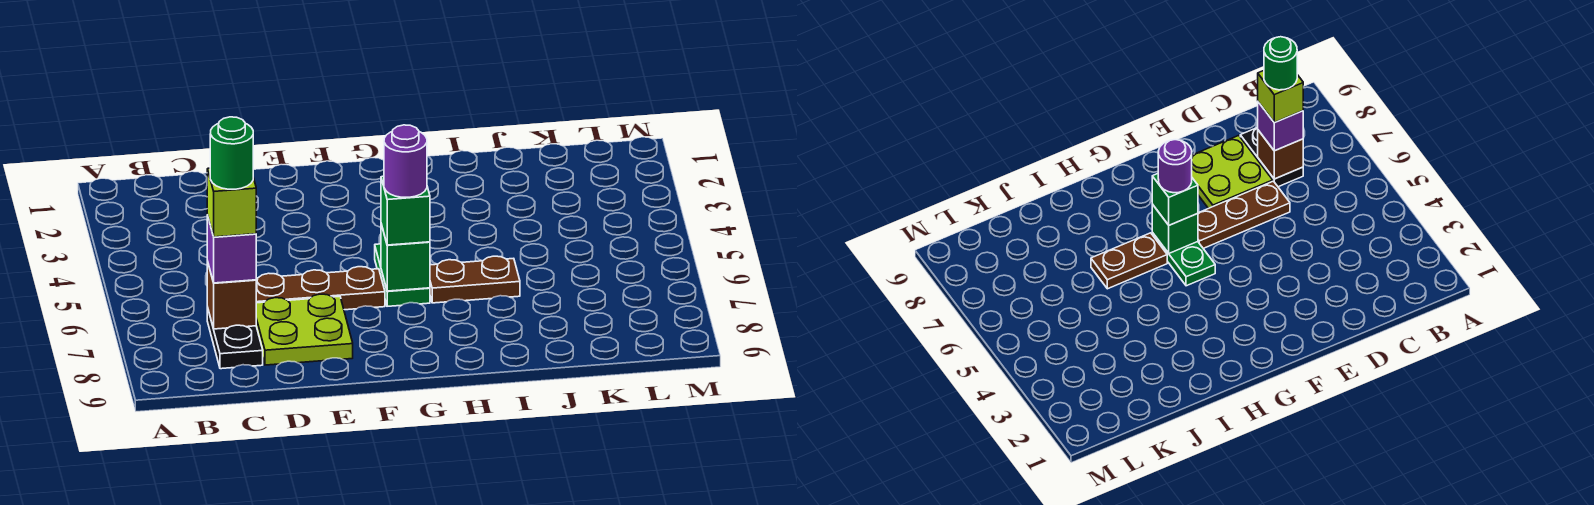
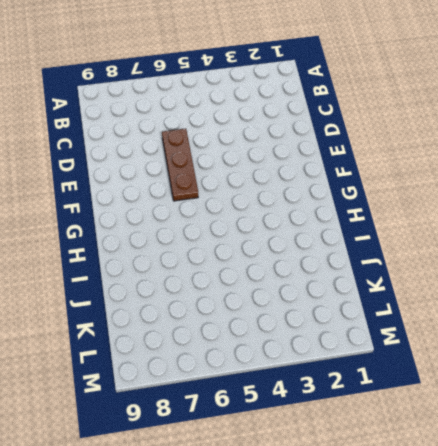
none -> black plate C7:C8 level 1
none -> lime plate D7:E8 level 1
none -> green plate G5:G6 level 1

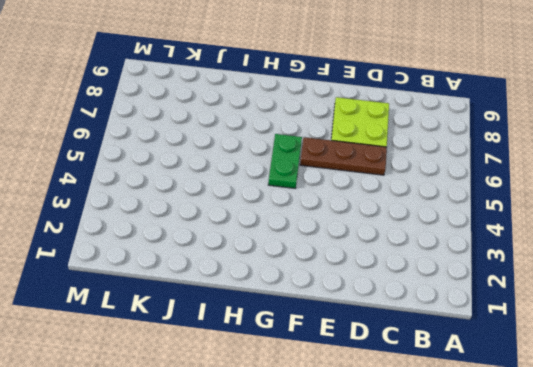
none -> black plate C7:C8 level 1
none -> brown plate H6:I6 level 1
none -> brown brick C7 level 2

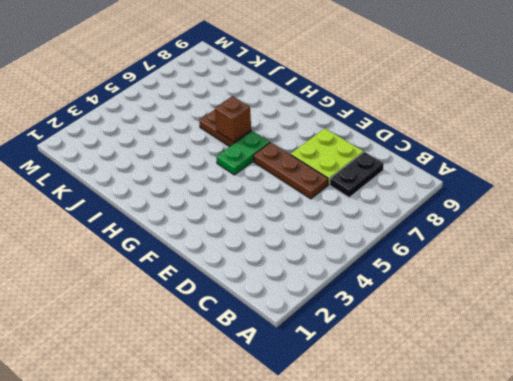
brown brick H6 level 2 -> brown brick C7 level 2
none -> green brick G6 level 2
none -> purple brick C7 level 3
none -> green brick G6 level 3

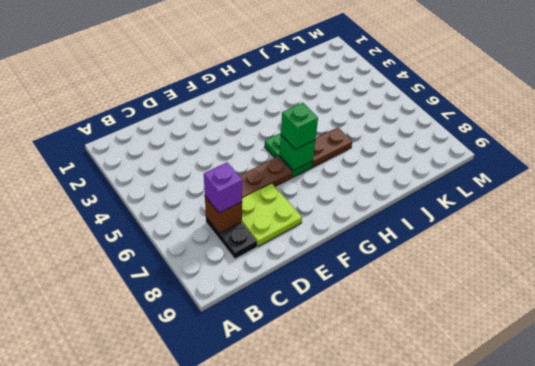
none -> lime brick C7 level 4
none -> purple round brick G6 level 4
none -> green round brick C7 level 5

